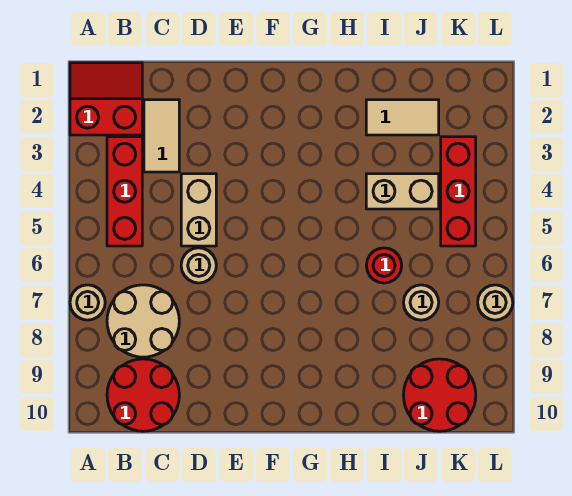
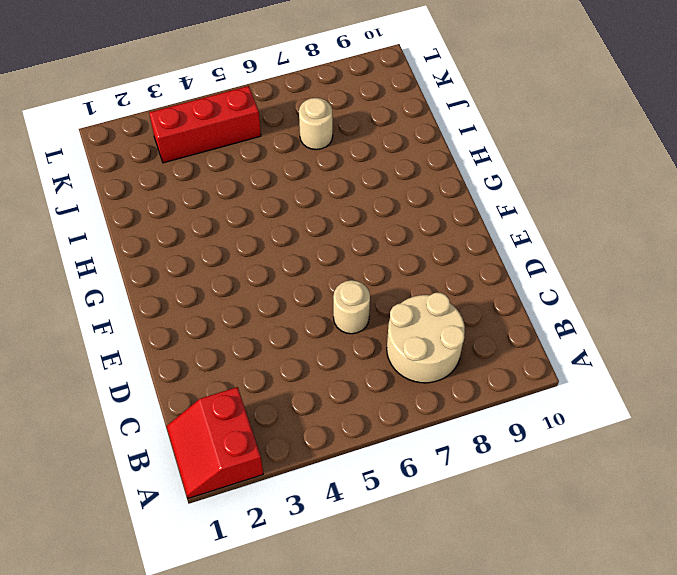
none -> tan round brick A7 level 1
none -> red brick B3:B5 level 1
none -> red round brick B9:C10 level 1

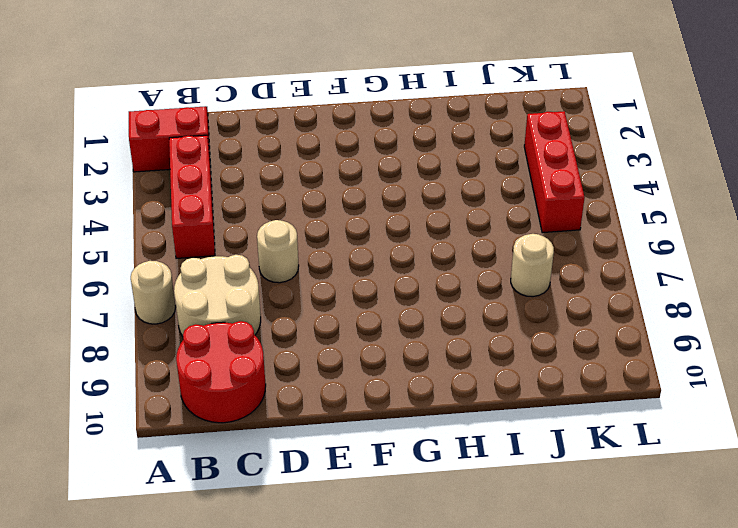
none -> tan tile C2:C3 level 1
none -> tan brick D4:D5 level 1
none -> tan tile I2:J2 level 1

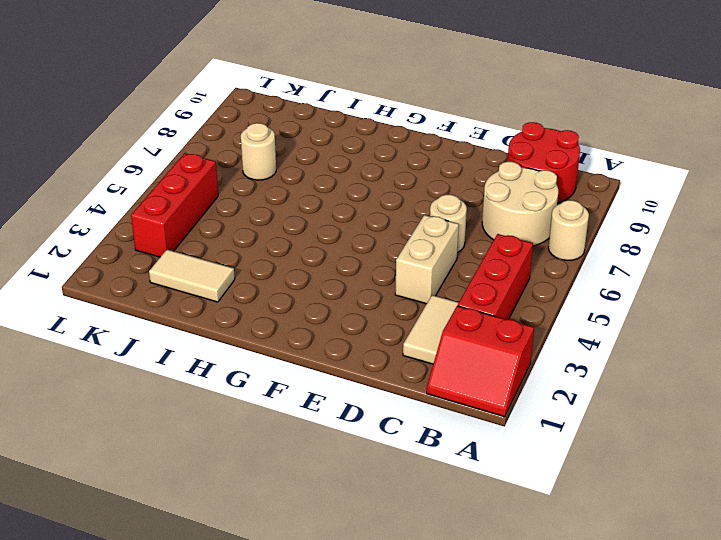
none -> tan brick I4:J4 level 1
none -> red round brick I6 level 1
none -> red round brick J9:K10 level 1

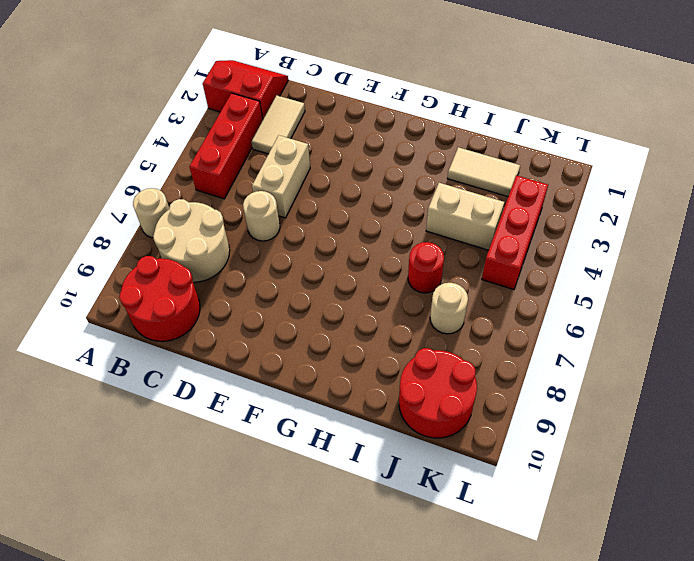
none -> tan round brick L7 level 1

